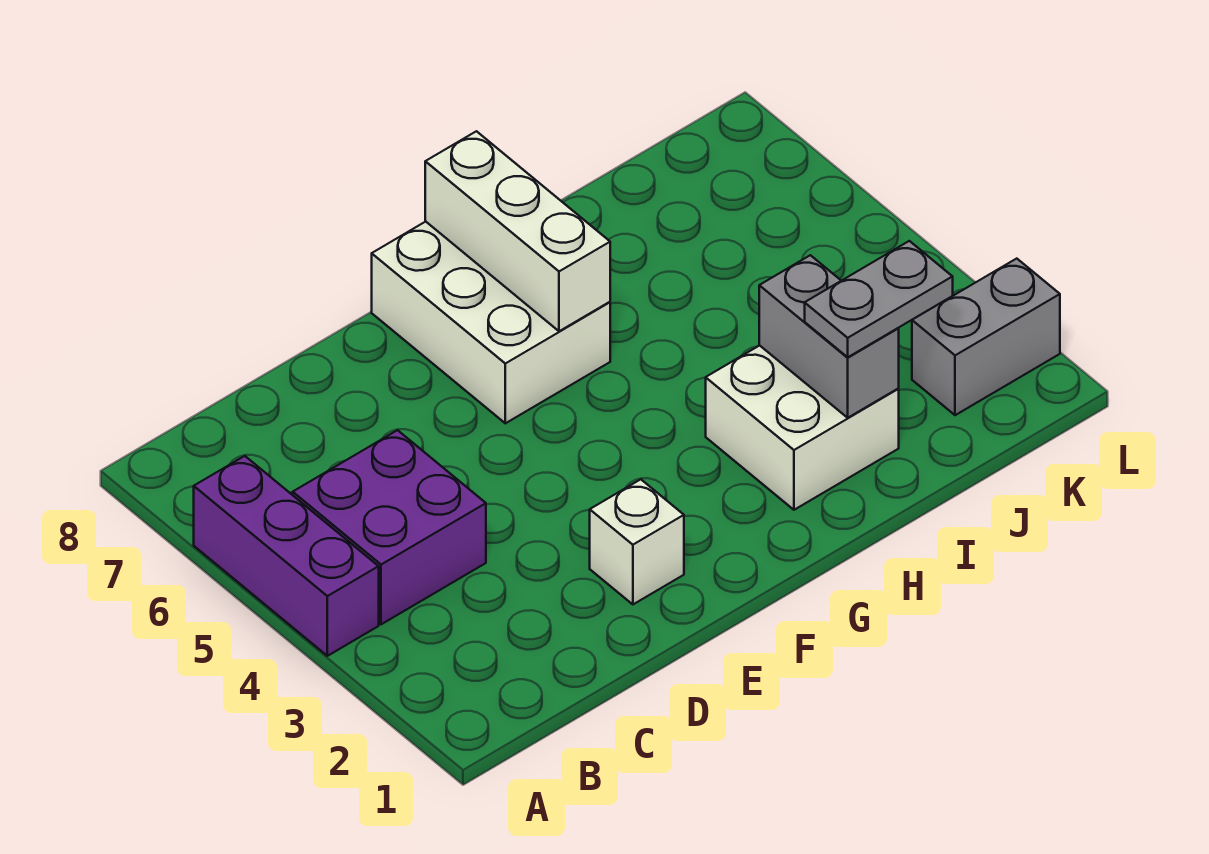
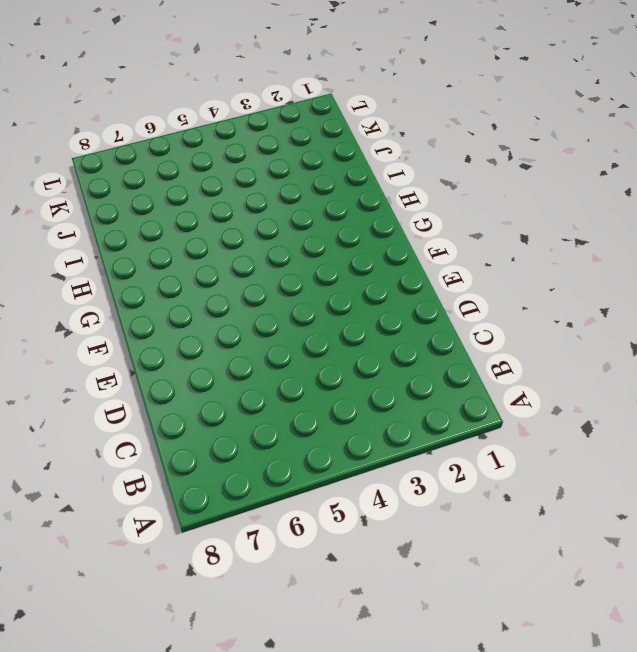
none -> purple brick A4:A6 level 1
none -> purple brick B4:C5 level 1

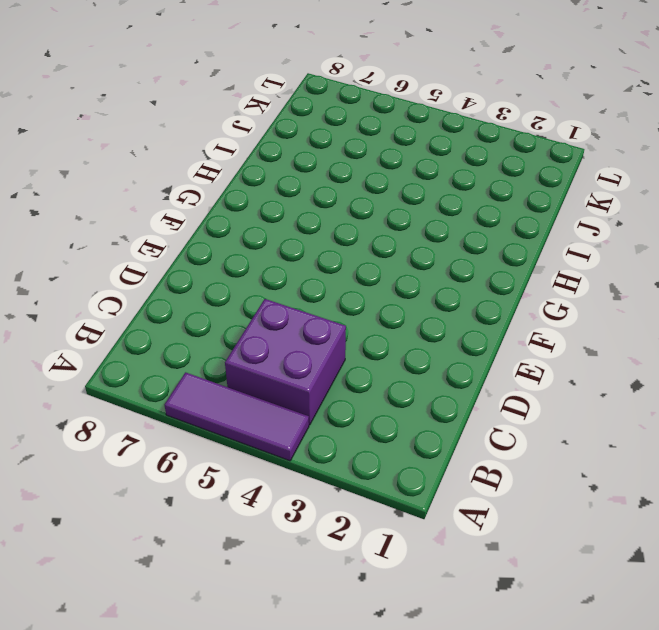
purple tile A4:A6 level 1 -> purple brick A4:A6 level 1
none -> white brick E2 level 1
none -> white brick F6:G8 level 1

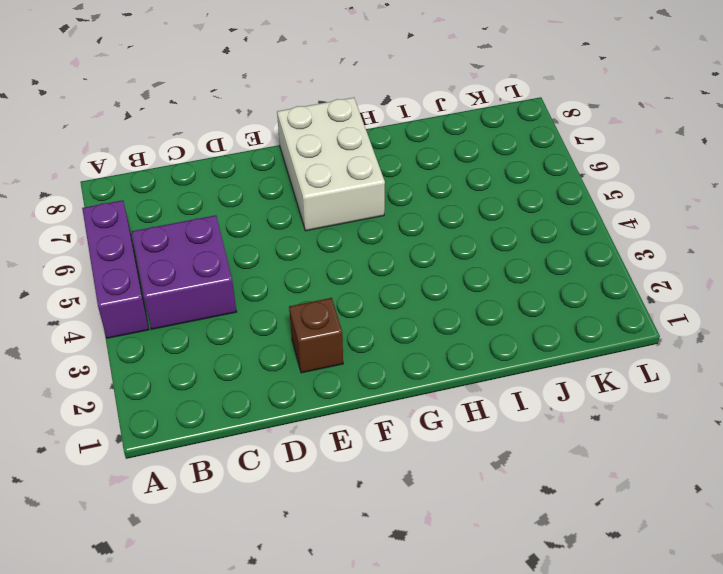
brown brick E2 level 1 -> white brick E2 level 1
none -> white brick H2:I3 level 1
none -> grey brick K2:L2 level 1

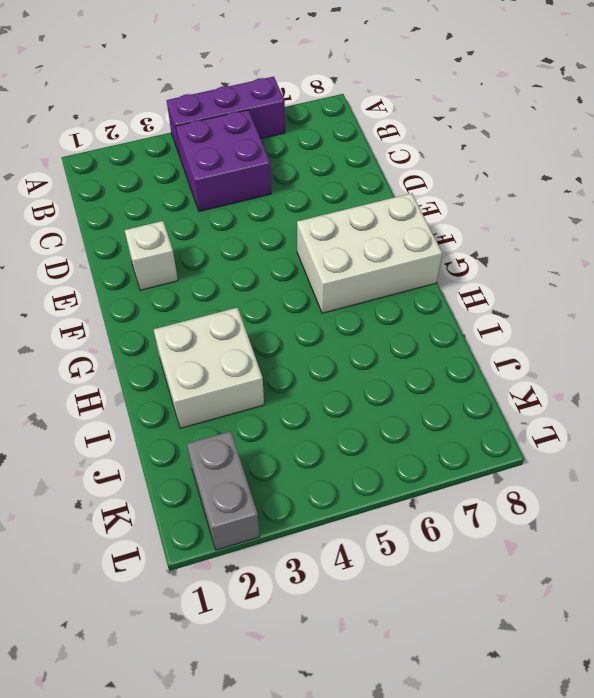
none -> white brick G6:G8 level 2
none -> grey brick I2:I3 level 2

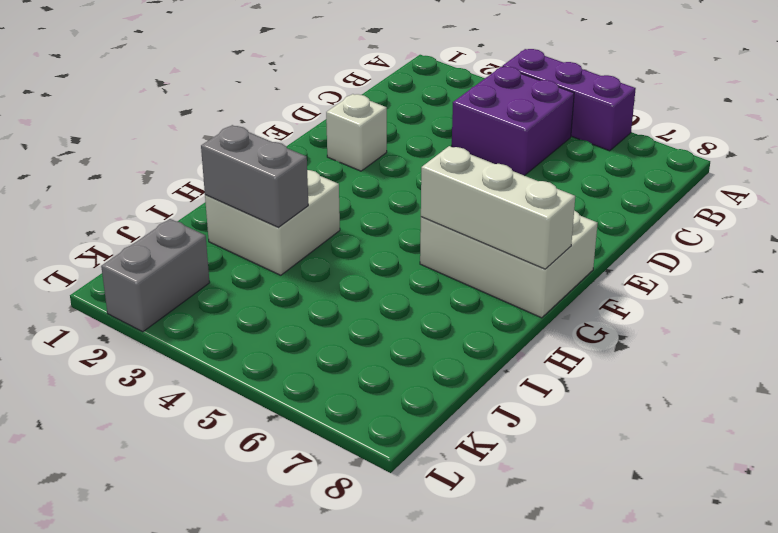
none -> grey plate I2:J2 level 3

